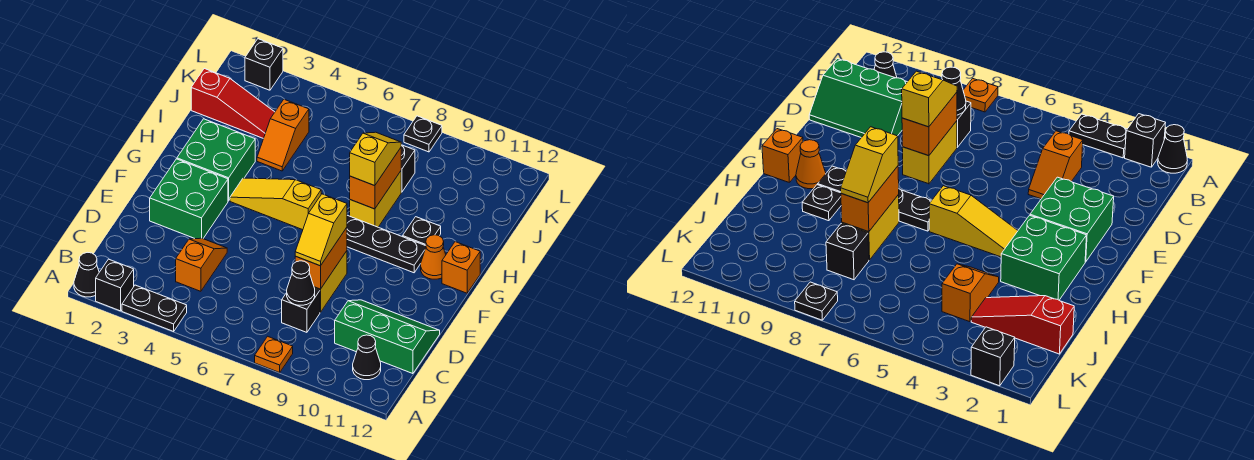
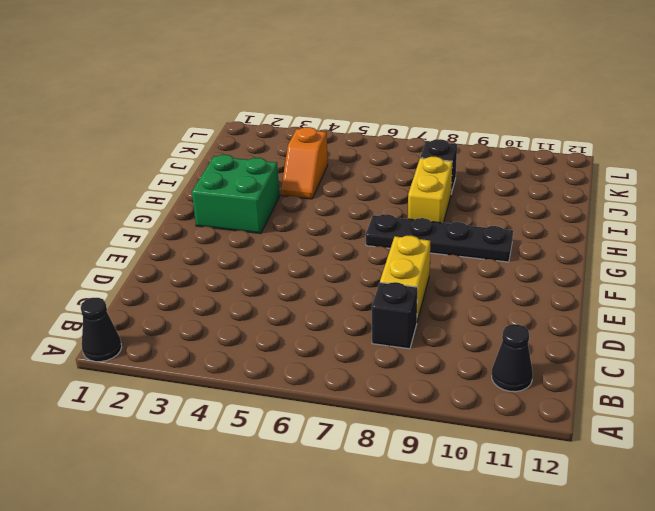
none -> black brick A2 level 1
none -> black plate A3:A4 level 1
none -> orange plate A8 level 1

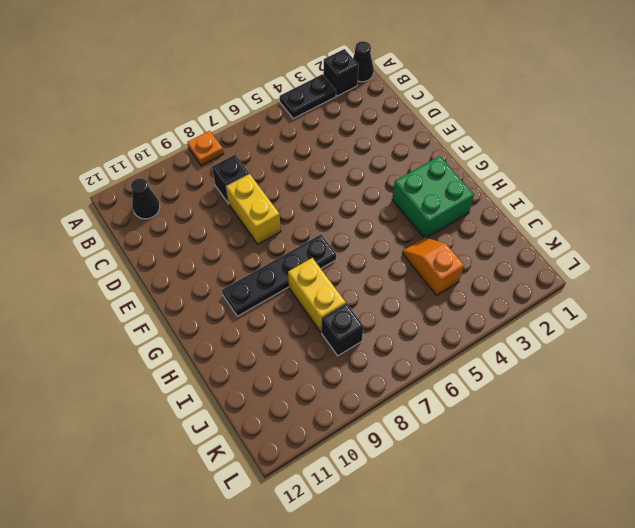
none -> orange slope C4:D4 level 1 top C
none -> green slope C10:D12 level 1 top C
none -> green brick E2:F3 level 1

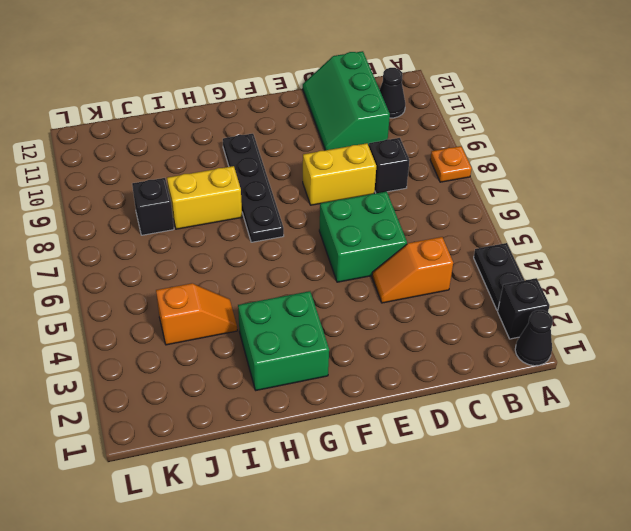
green brick D5:E6 level 1 -> green brick E2:F3 level 1
none -> yellow slope G4:G6 level 1 top 6
none -> orange cone G11 level 1
none -> orange brick G12 level 1

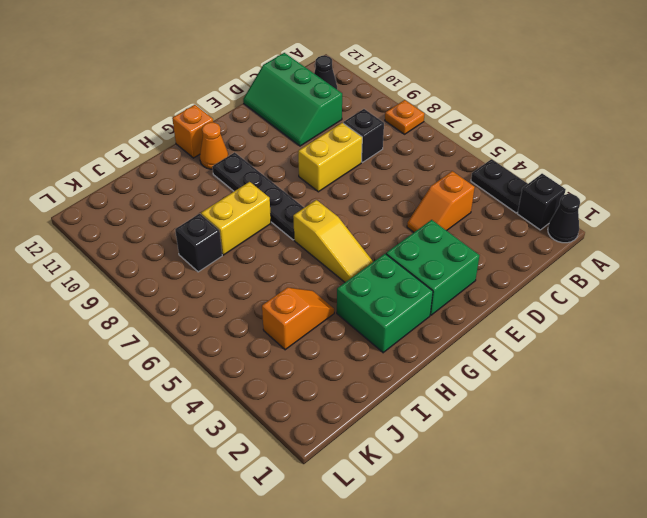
none -> black plate H10 level 1
none -> red slope J1:J3 level 1 top 1
none -> black brick L2 level 1

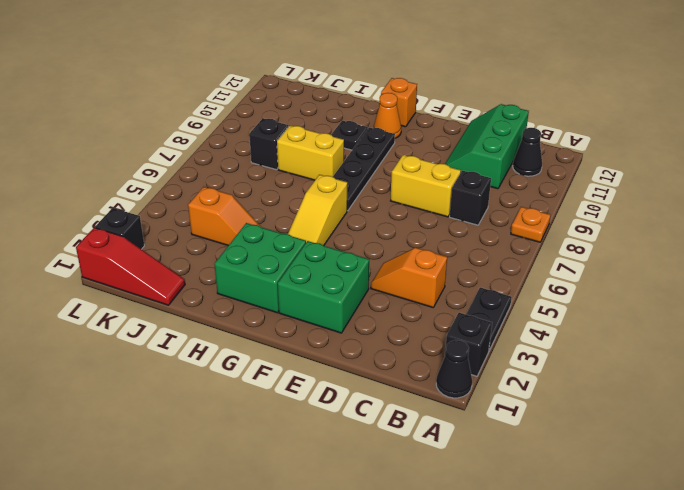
red slope J1:L1 level 1 top L -> red slope J1:J3 level 1 top 1
none -> black plate L8 level 1
none -> black cone C8 level 2
none -> orange brick D8:E8 level 2

